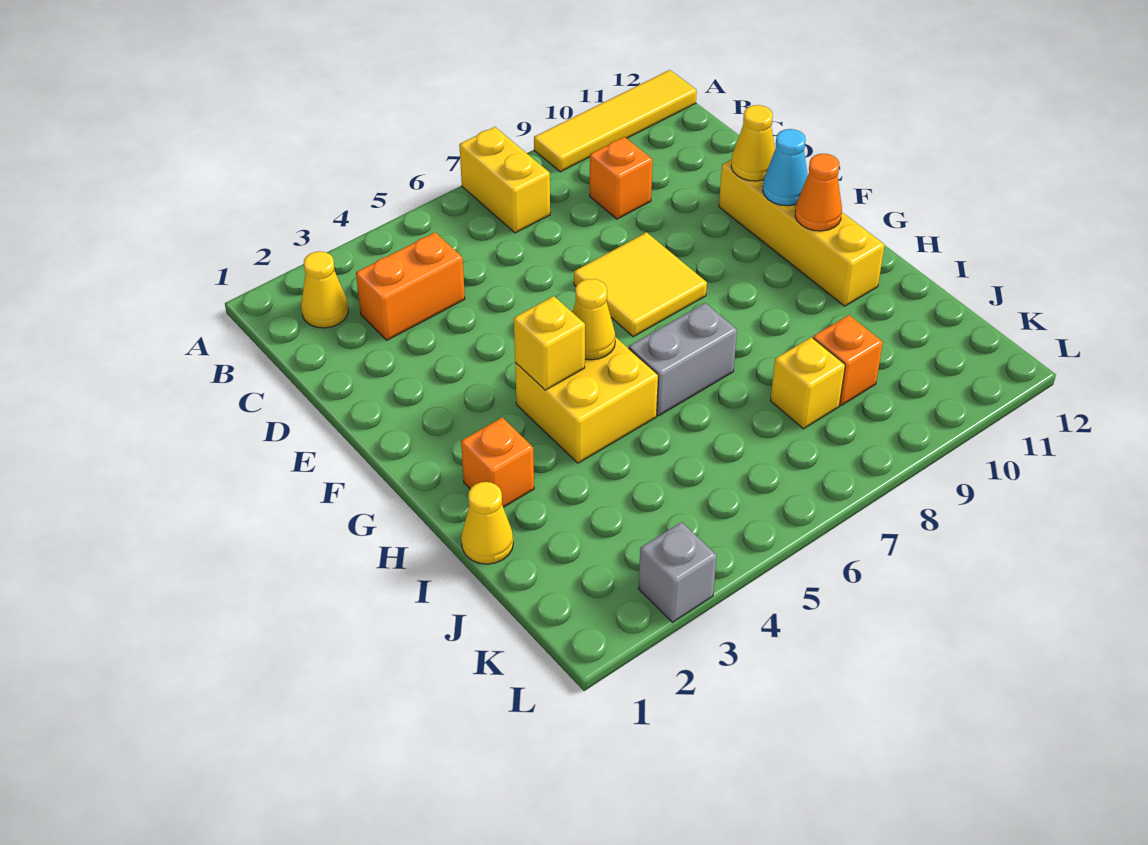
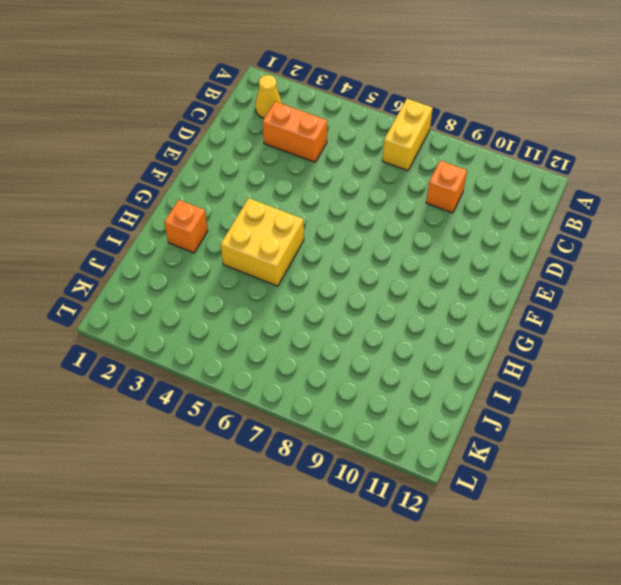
none -> yellow tile A9:A12 level 1
none -> yellow tile E7:F8 level 1
none -> yellow brick E11:H11 level 1

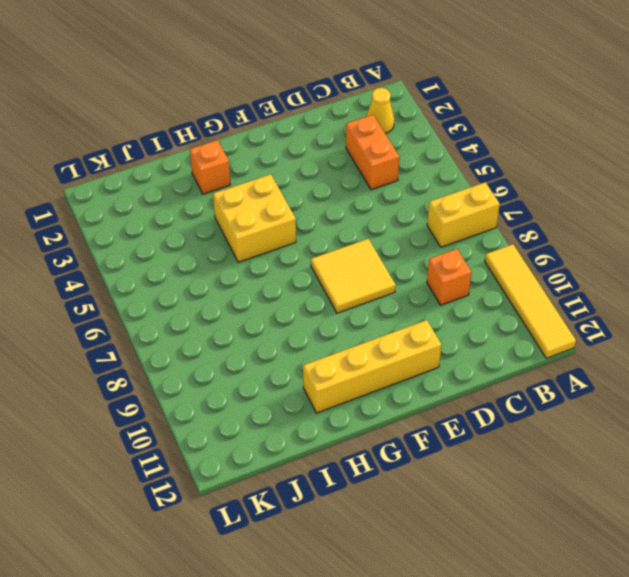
none -> grey brick H6:H7 level 1
none -> yellow cone I1 level 1
none -> yellow brick J8 level 1

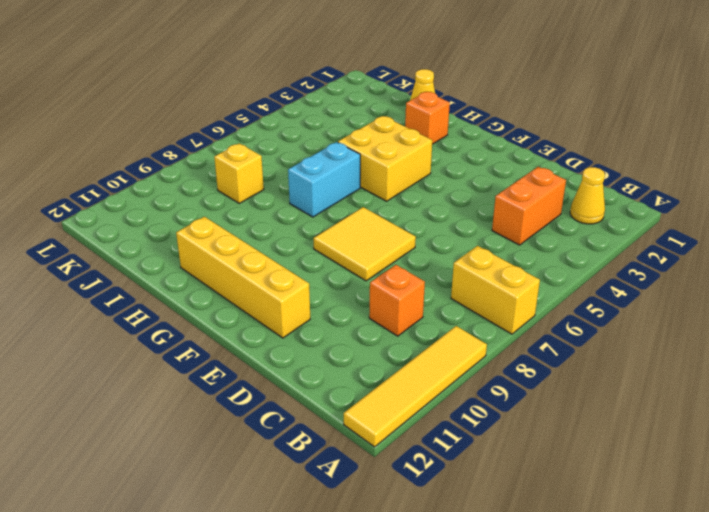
cyan brick H6:H7 level 1 -> grey brick H6:H7 level 1
none -> orange brick J9 level 1
none -> grey brick L3 level 1
none -> yellow cone E11 level 2

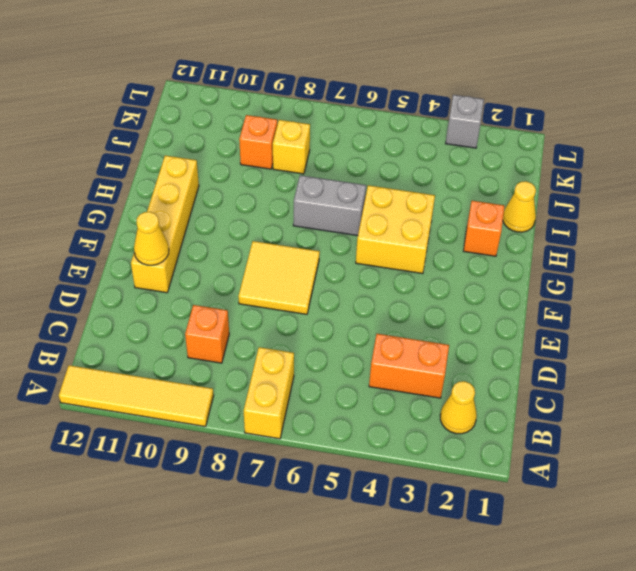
none -> cyan cone F11 level 2
none -> yellow brick G4 level 2
none -> yellow cone G5 level 2

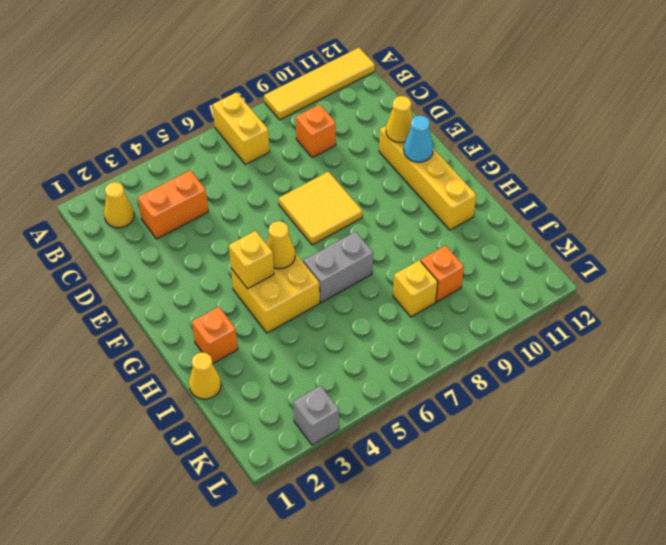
none -> orange cone G11 level 2

